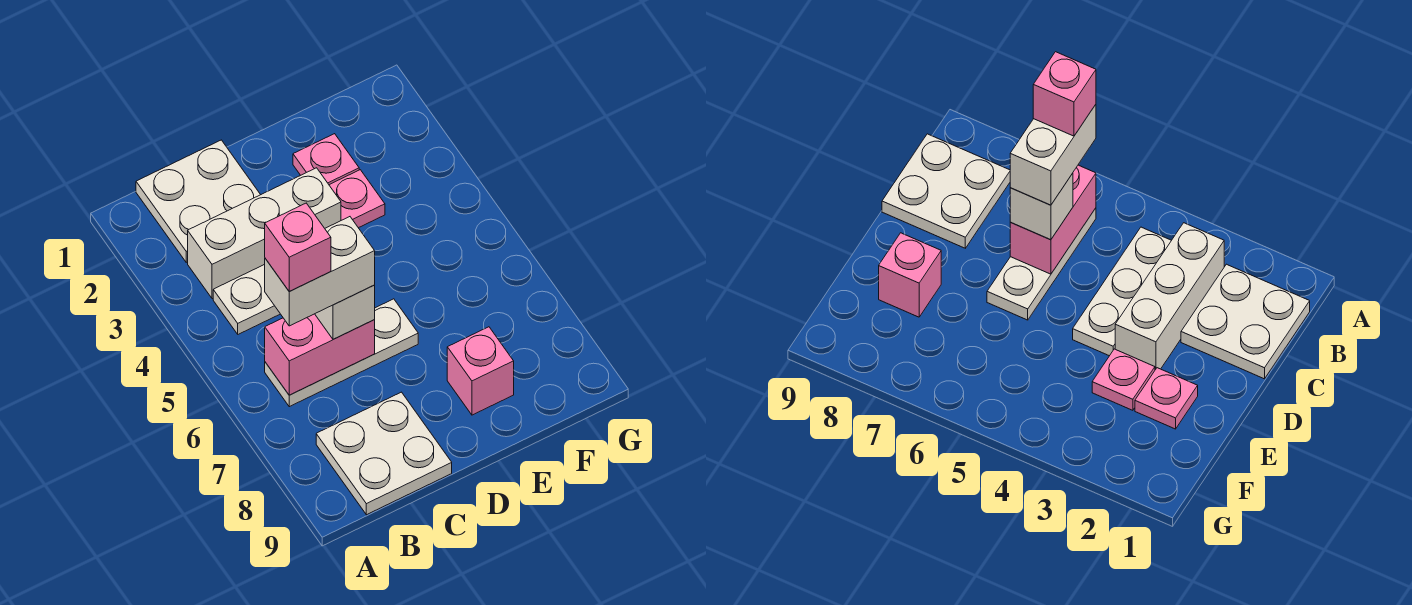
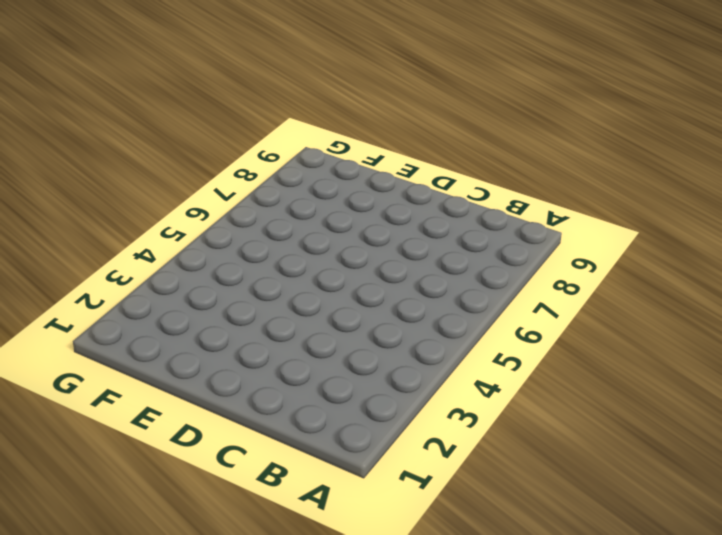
none -> white plate B1:C2 level 1
none -> white brick B3:D3 level 1
none -> white plate B4:D4 level 1

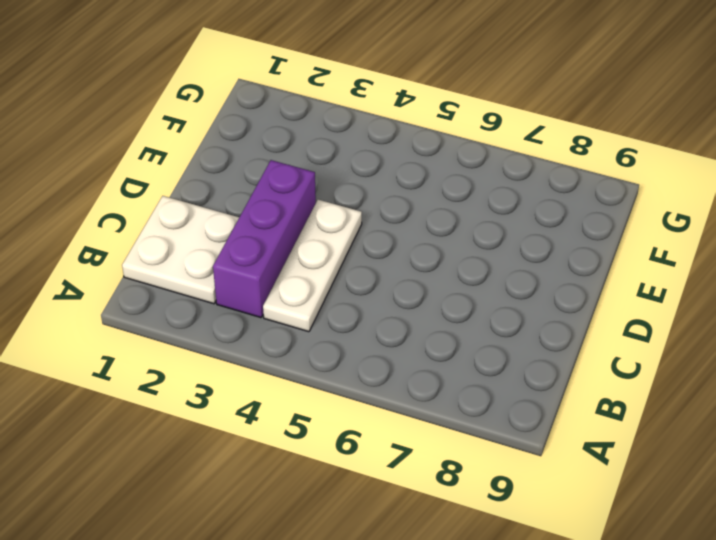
purple brick B3:D3 level 1 -> white brick B3:D3 level 1
none -> white plate B6:D6 level 1
none -> white plate B8:C9 level 1
none -> pink plate E2 level 1

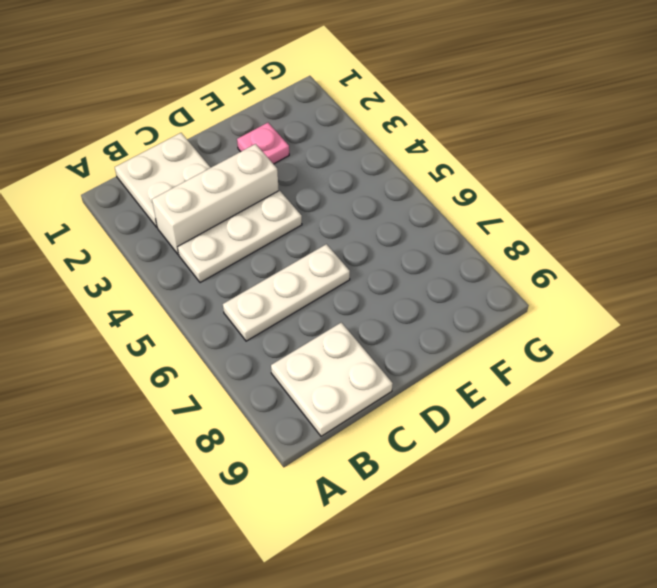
none -> pink plate E3 level 1
none -> pink brick E8 level 1
none -> pink brick B6:C6 level 2

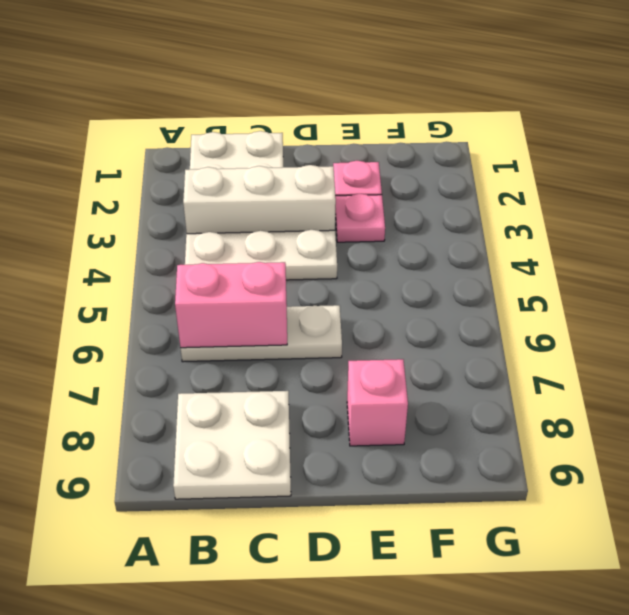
none -> white brick C6 level 3
none -> white brick B6:C6 level 4
none -> pink brick B6 level 5

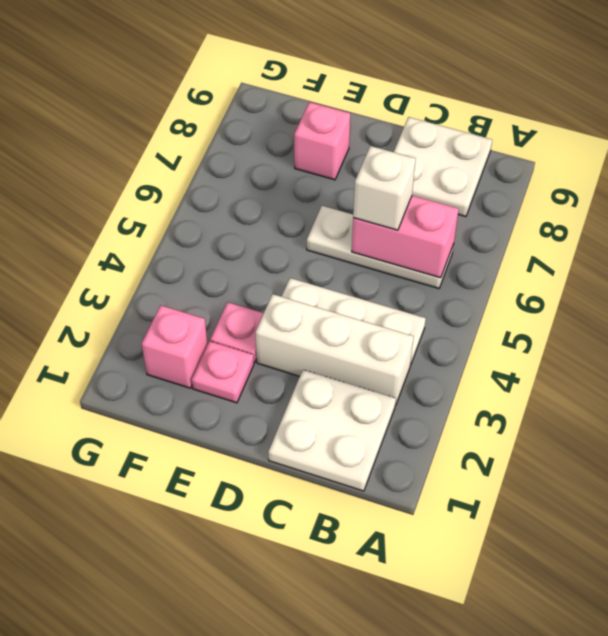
pink brick F2 level 1 -> pink brick B6 level 5
none -> white brick B6:C6 level 4

